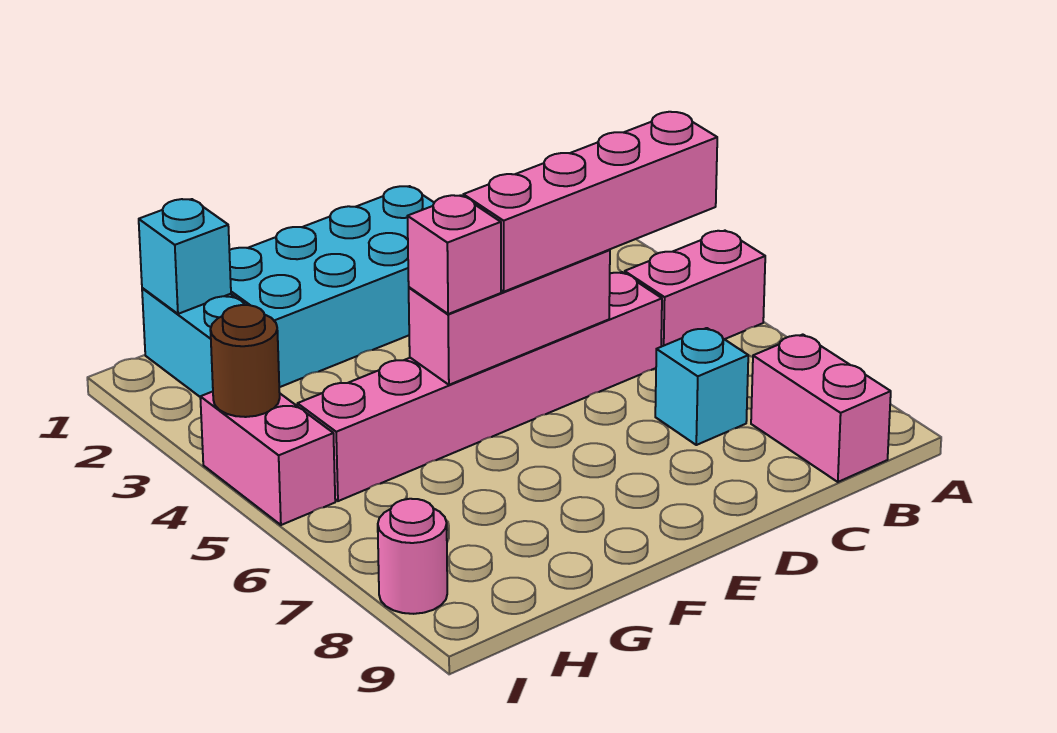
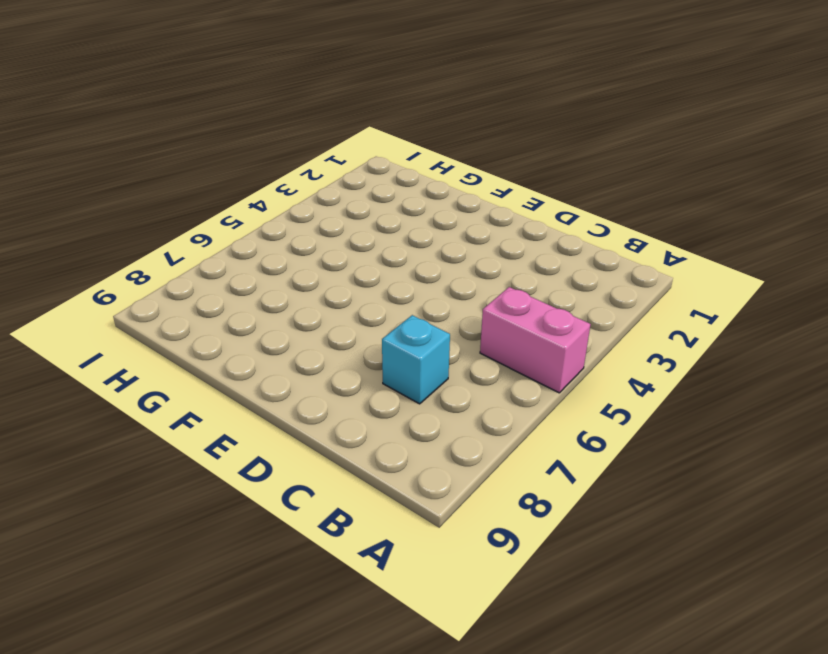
none -> pink brick B8:B9 level 1
none -> pink brick C5:H5 level 1
none -> cyan brick D1:G2 level 1

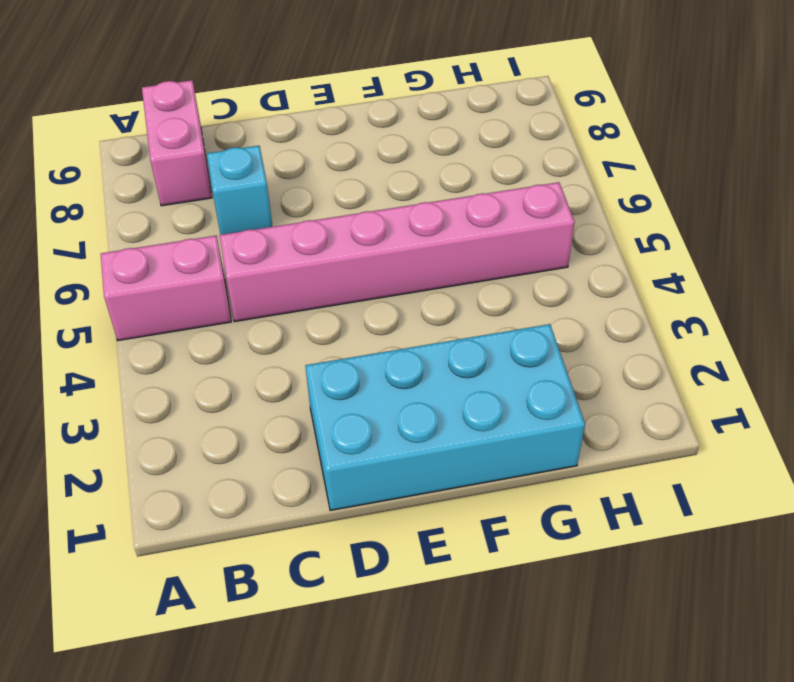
none -> cyan brick H1:H2 level 1
none -> pink brick I4:I5 level 1
none -> pink round brick I8 level 1

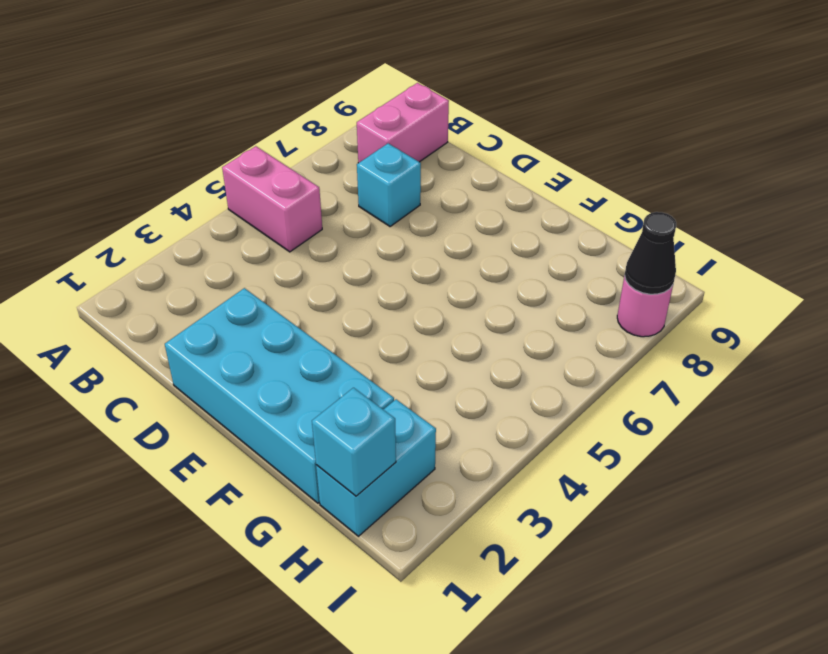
black cone I8 level 2 -> none
none -> pink brick C5:H5 level 1
none -> pink brick I4:I5 level 1
none -> pink brick D5:F5 level 2

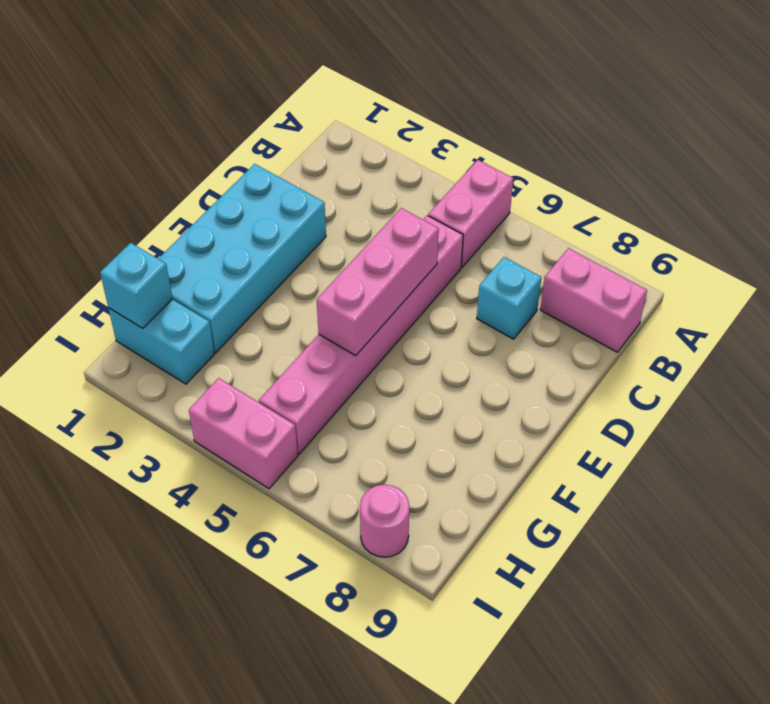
none -> brown round brick I4 level 2
none -> pink brick B5:E5 level 3
none -> pink brick F5 level 3

